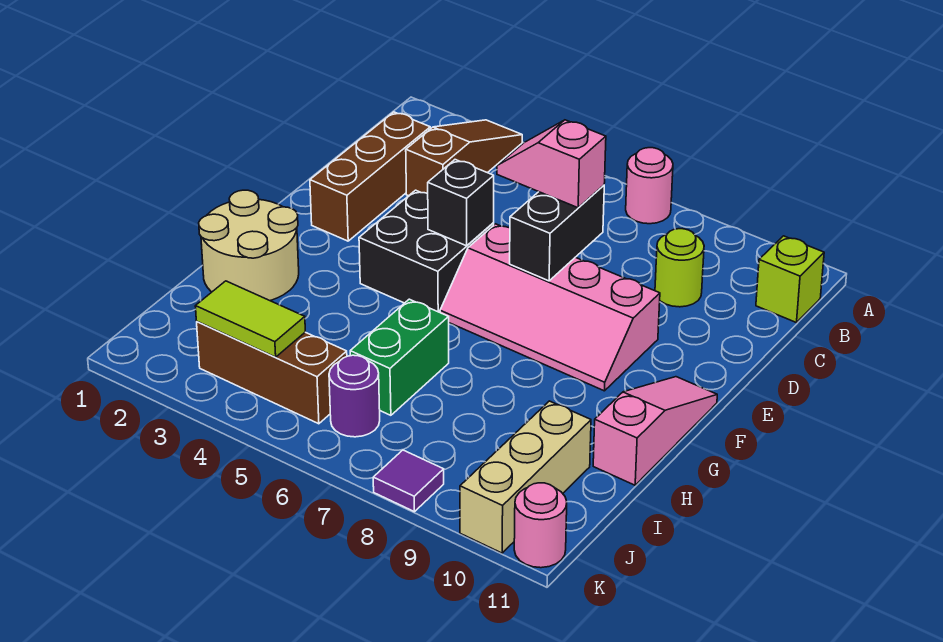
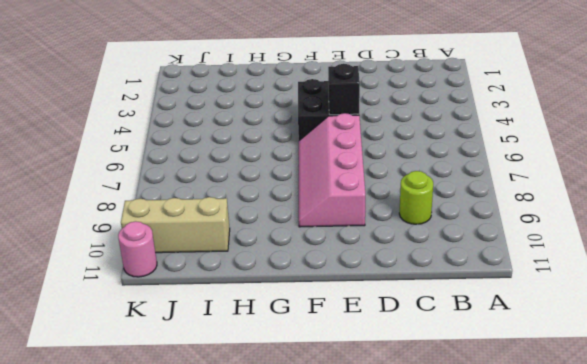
none -> brown slope A3:C3 level 1 top C
none -> pink round brick A7 level 1
none -> lime brick B11 level 1

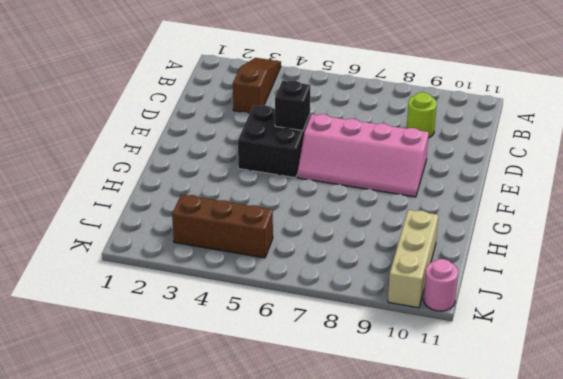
none -> pink round brick A7 level 1
none -> lime brick B11 level 1
none -> brown brick C2:E2 level 1

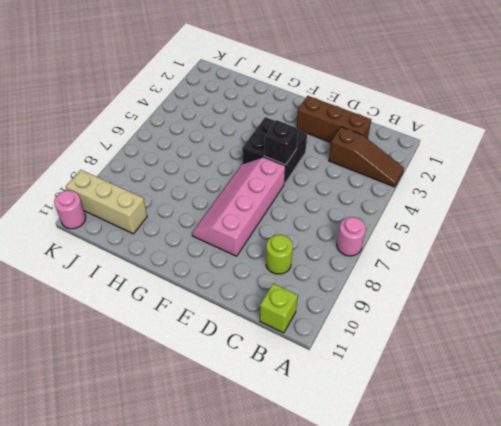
none -> pink slope F11:H11 level 1 top H
none -> tan round brick G1:H2 level 1
none -> green brick H6:I6 level 1

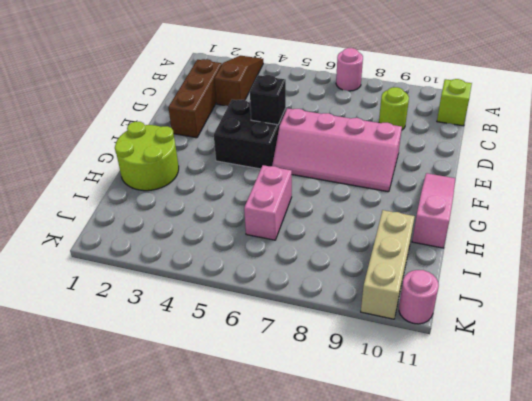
lime round brick G1:H2 level 1 -> tan round brick G1:H2 level 1
pink brick H6:I6 level 1 -> green brick H6:I6 level 1
none -> brown brick J3:J5 level 1
none -> purple round brick J6 level 1
none -> purple tile K8 level 1

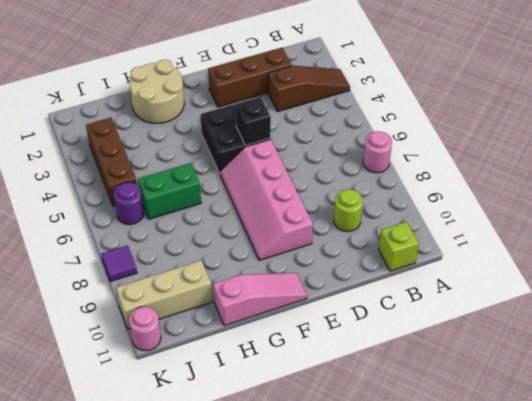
none -> black brick D7:E7 level 2
none -> lime tile J3:J4 level 2
none -> pink slope D6:D7 level 3 top 7

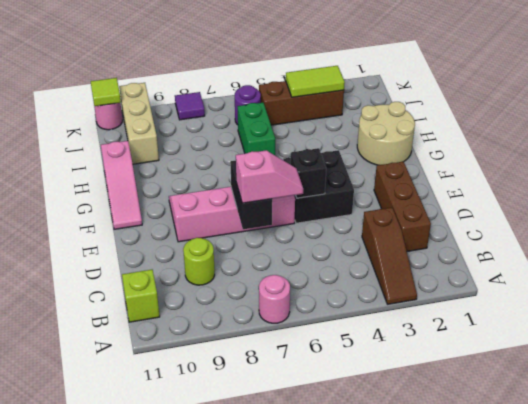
lime tile K11 level 2 -> none

